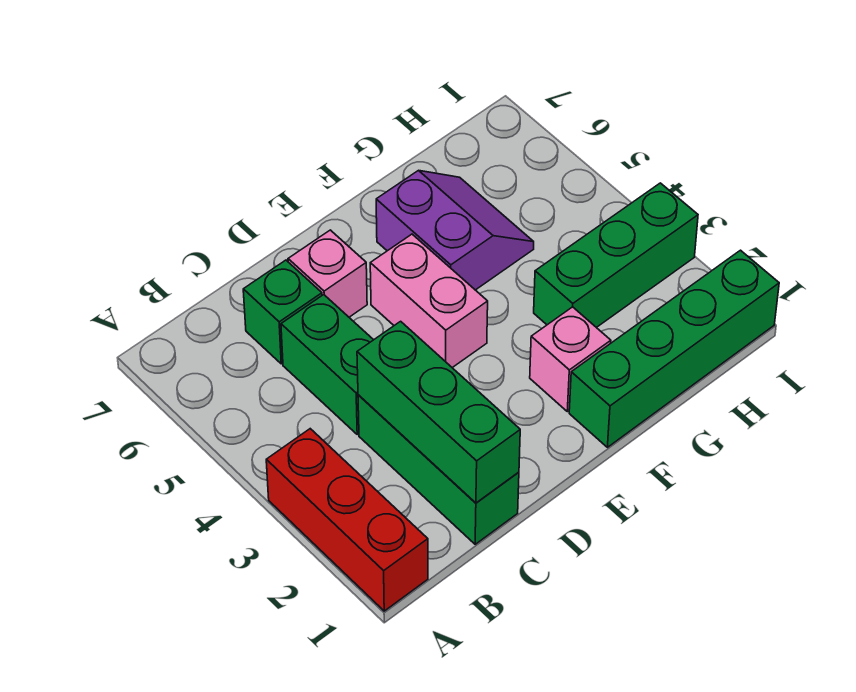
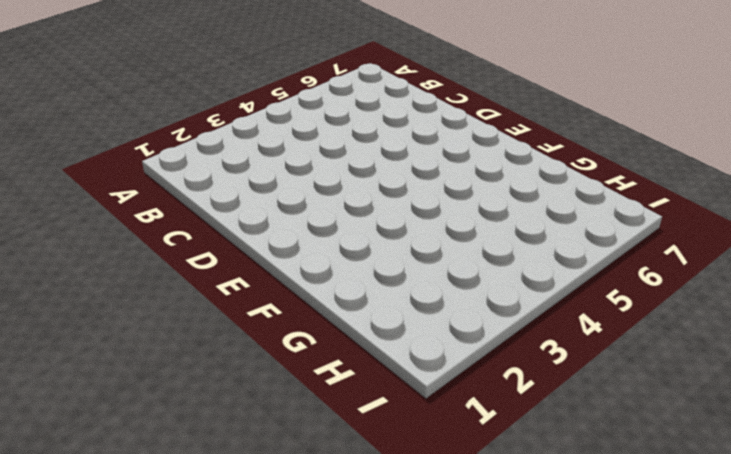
none -> red brick A1:A3 level 1
none -> green brick C1:C3 level 1

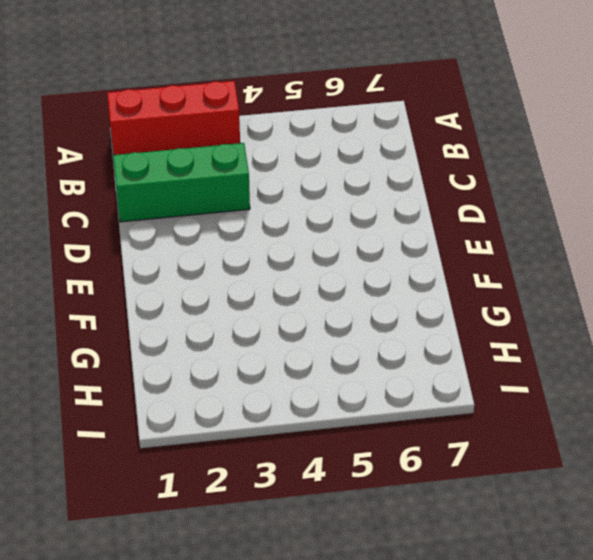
none -> green brick C4:C5 level 1
none -> green brick C6 level 1

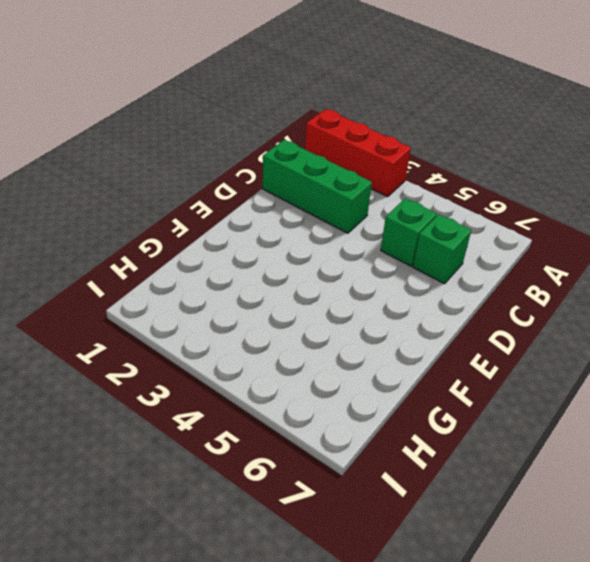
green brick C5 level 1 -> green brick C4:C5 level 1
none -> pink brick D6 level 1
none -> pink brick E4:E5 level 1

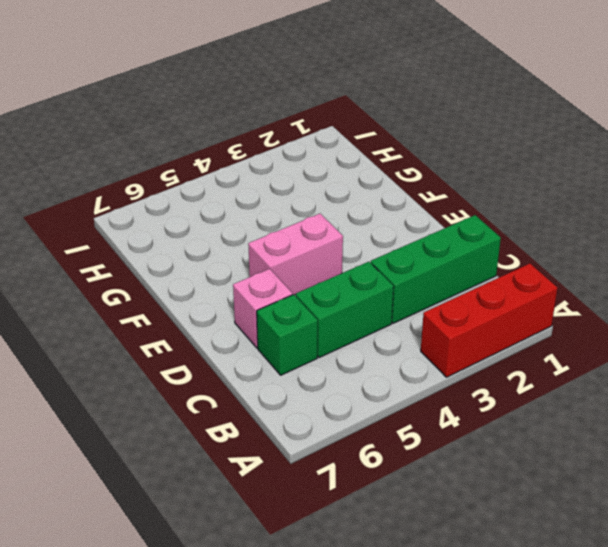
none -> green brick F1:I1 level 1
none -> pink brick F2 level 1

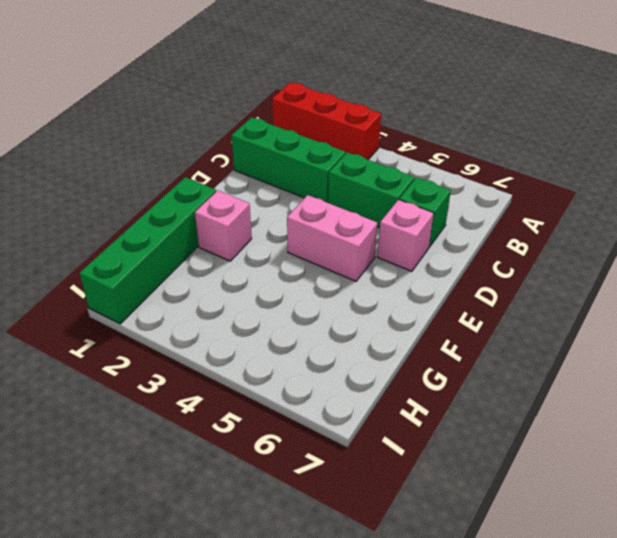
none -> purple slope F5:G6 level 1 top F
none -> green brick G3:I3 level 1

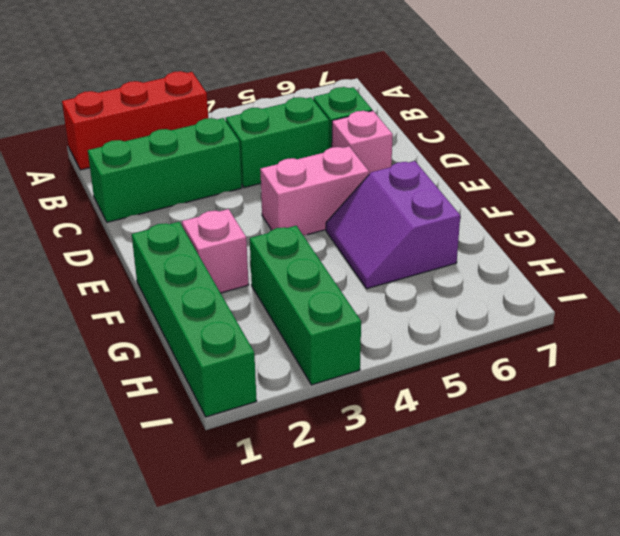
purple slope F5:G6 level 1 top 6 -> purple slope F5:G6 level 1 top F
none -> green brick C1:C3 level 2

